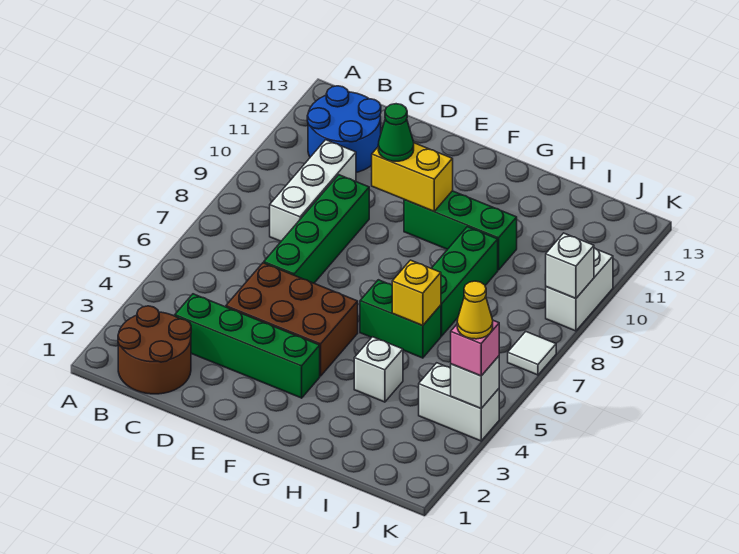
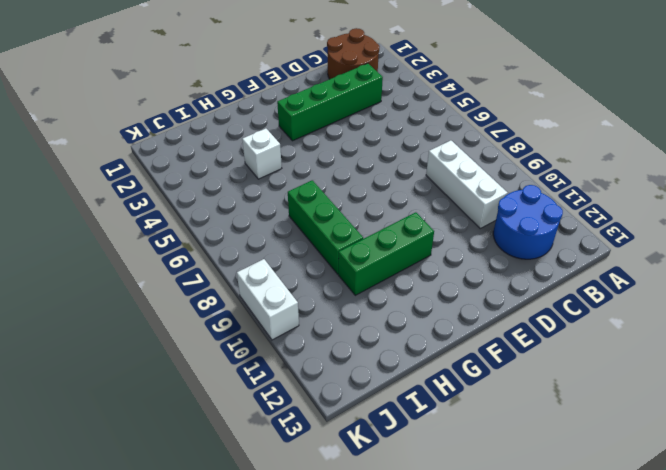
none -> brown brick D4:F5 level 1
none -> green brick D6:D9 level 1
none -> green brick G6:H6 level 1

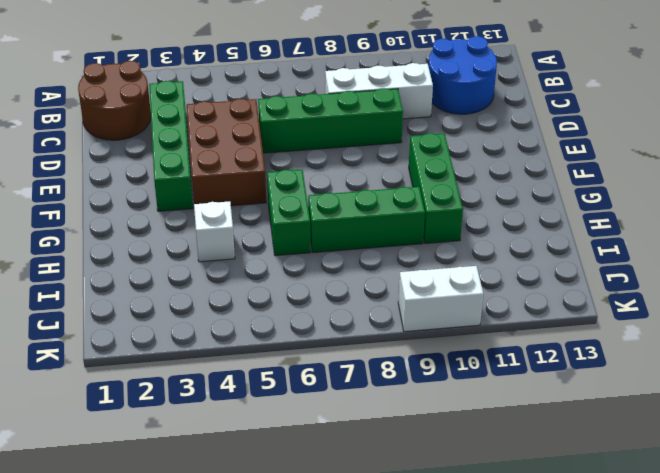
none -> white brick J4:K4 level 1
none -> white tile K7 level 1
none -> yellow brick E10:F10 level 2

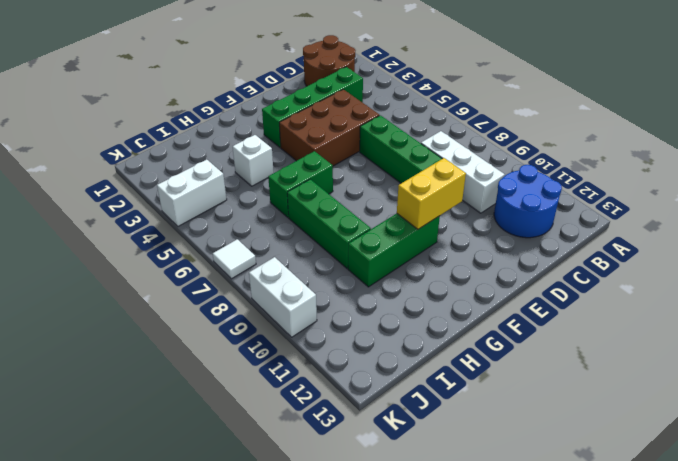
none -> yellow brick H6 level 2
none -> white brick K4 level 2
none -> white brick K9 level 2

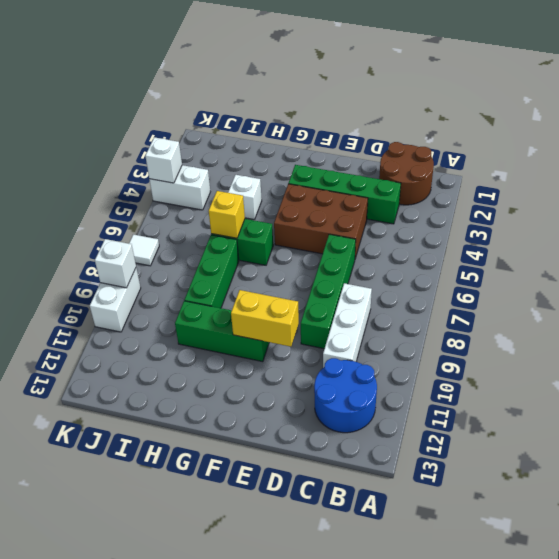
none -> green cone E10 level 3
none -> pink brick K4 level 3
none -> yellow cone K4 level 4

